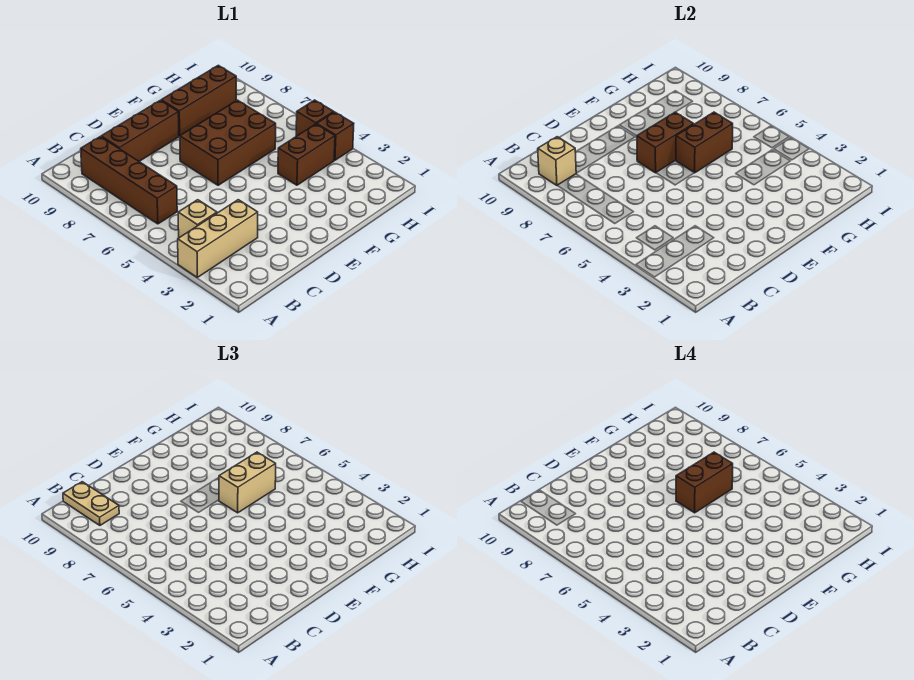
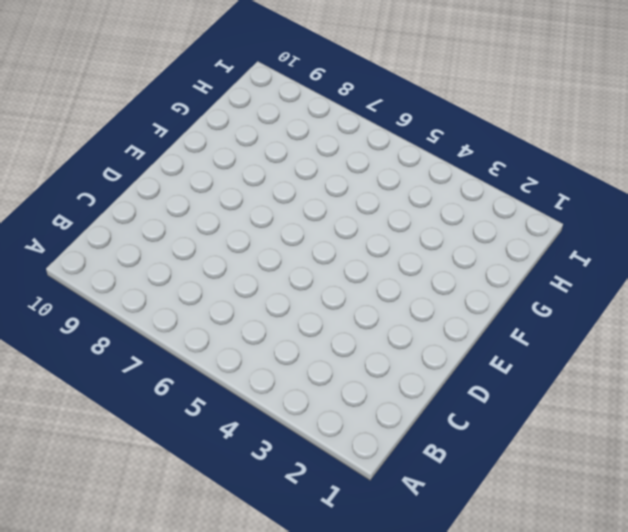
none -> tan brick A3:C3 level 1
none -> tan brick B4 level 1
none -> brown brick B6:B9 level 1

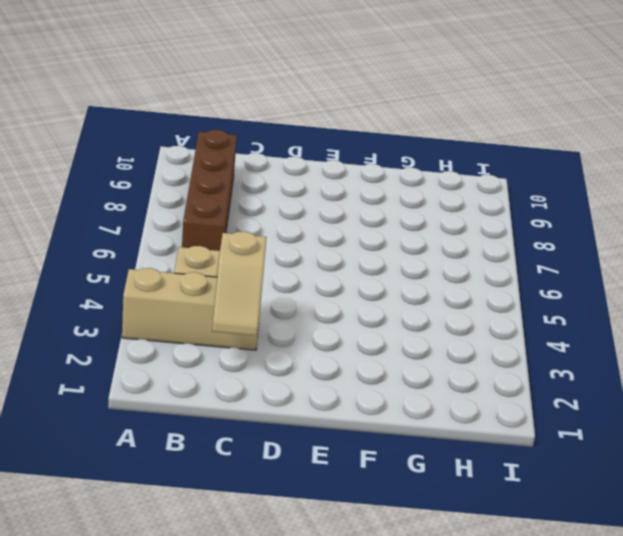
tan slope C2:C3 level 2 top 3 -> none
none -> brown brick C9:E9 level 1
none -> brown brick E6:G7 level 1
none -> brown brick F9:H9 level 1

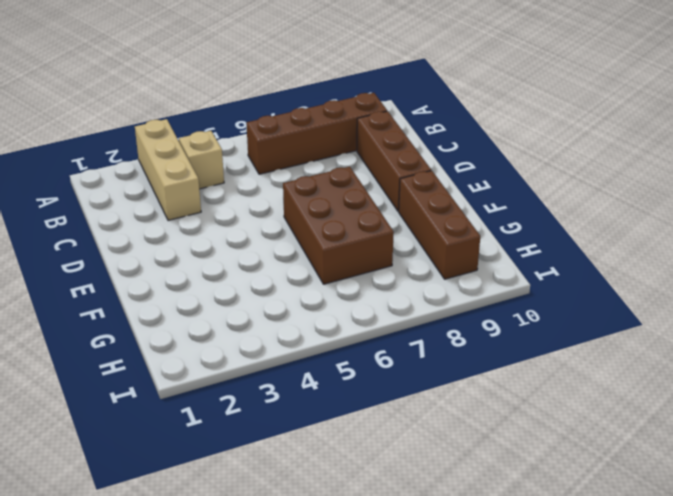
none -> brown brick G4:H4 level 1
none -> brown brick I4 level 1
none -> brown brick I5 level 1

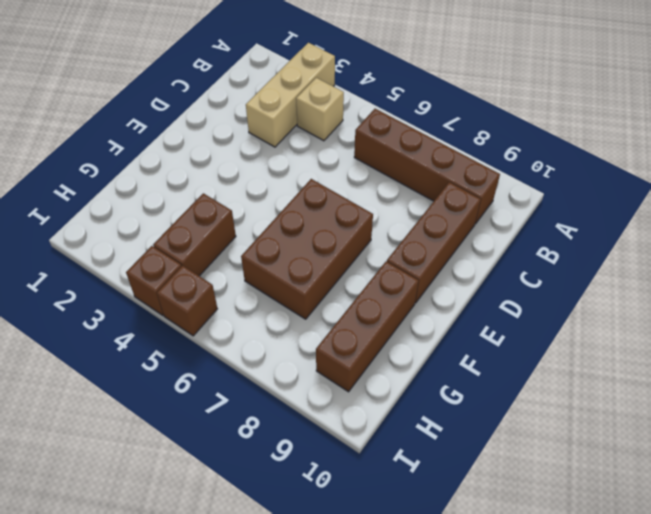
none -> tan brick B9 level 2
none -> brown brick E7:F7 level 2
none -> brown brick F6:G6 level 2

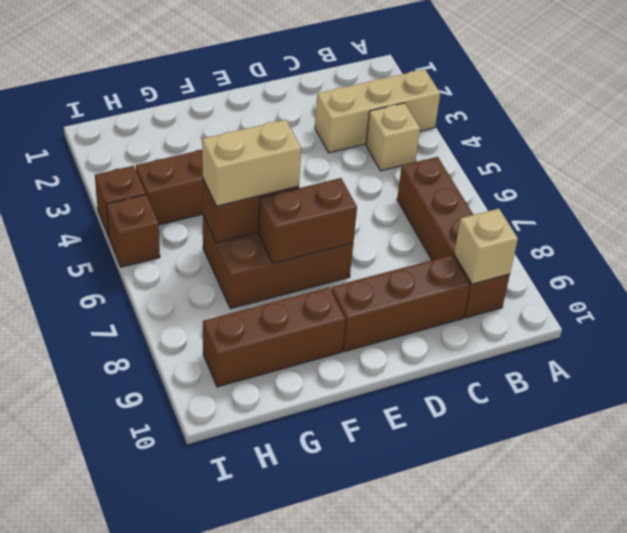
none -> tan plate B9:B10 level 3
none -> brown brick F6:G6 level 4

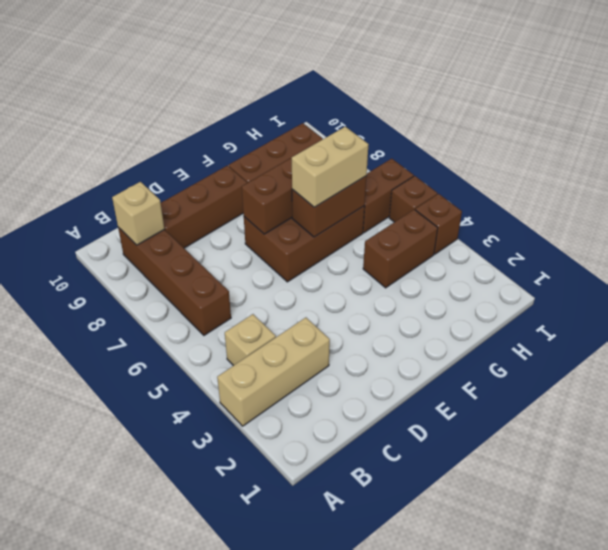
brown brick H6:I6 level 1 -> brown brick F6:G6 level 4
none -> tan plate B9:B10 level 3

